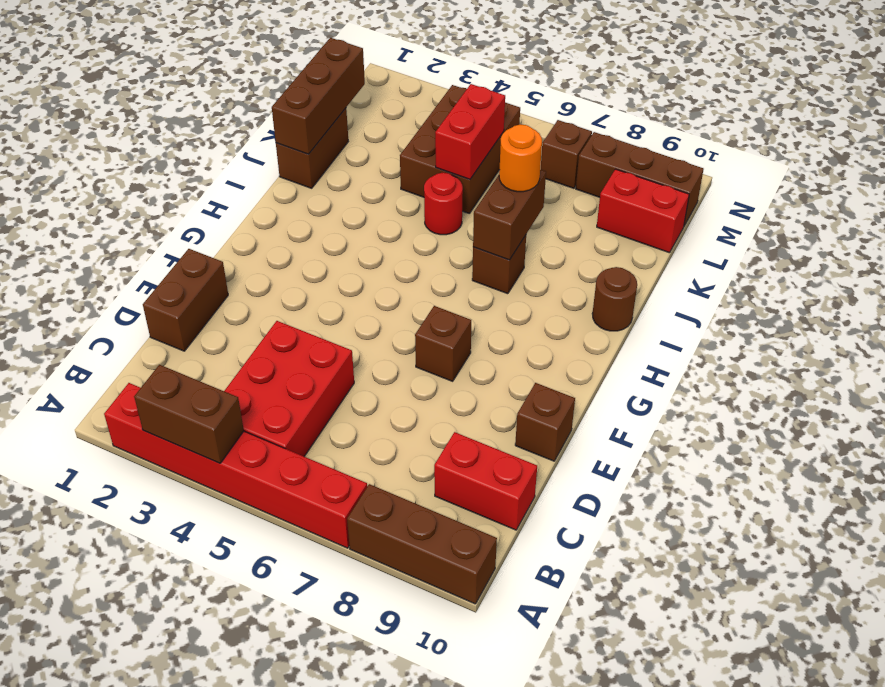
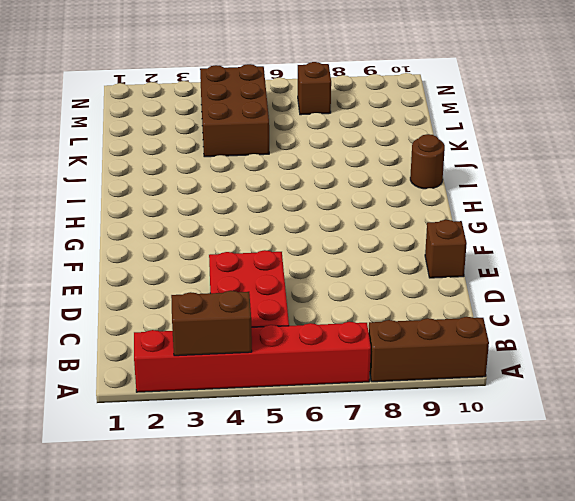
none -> red brick C9:C10 level 1
none -> brown brick D1:E1 level 1
none -> brown brick F7 level 1

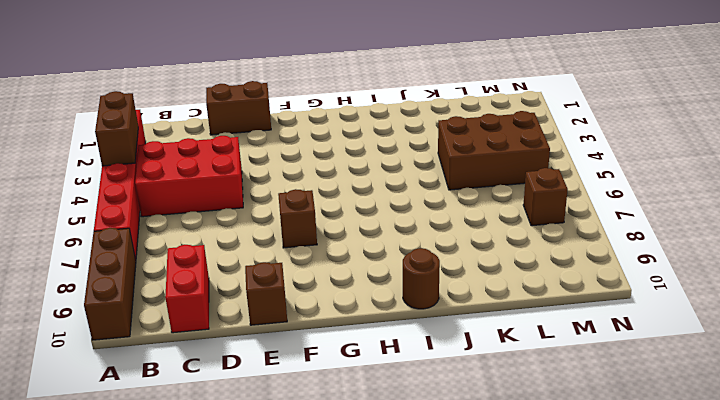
none -> brown brick I7 level 1
none -> brown brick J1:K1 level 1
none -> red round brick J5 level 1

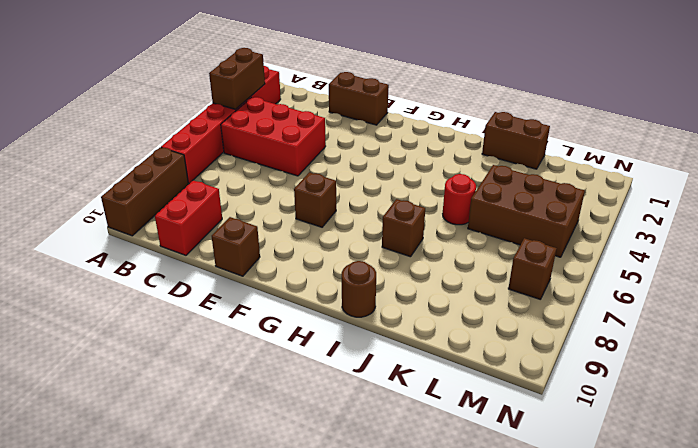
none -> red brick L9:L10 level 1
none -> brown brick M8:M10 level 1
none -> brown brick I7:J7 level 2

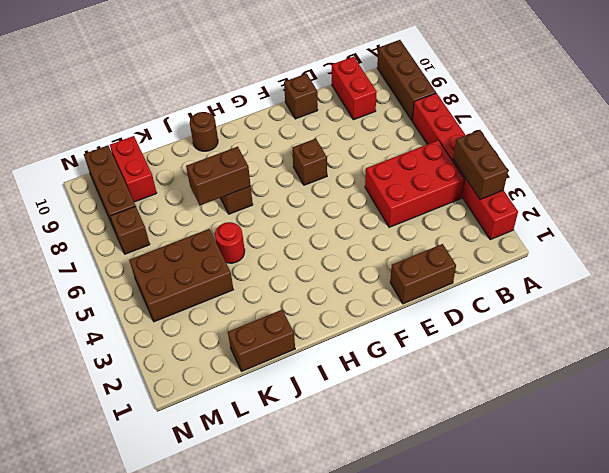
none -> brown brick J1:L1 level 2
none -> red brick K5:L5 level 2
none -> orange round brick J7 level 3

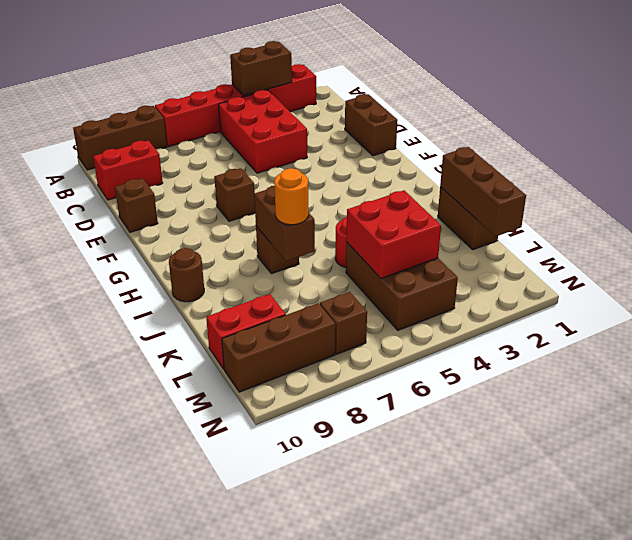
red brick K4:L5 level 2 -> red brick K5:L5 level 2

